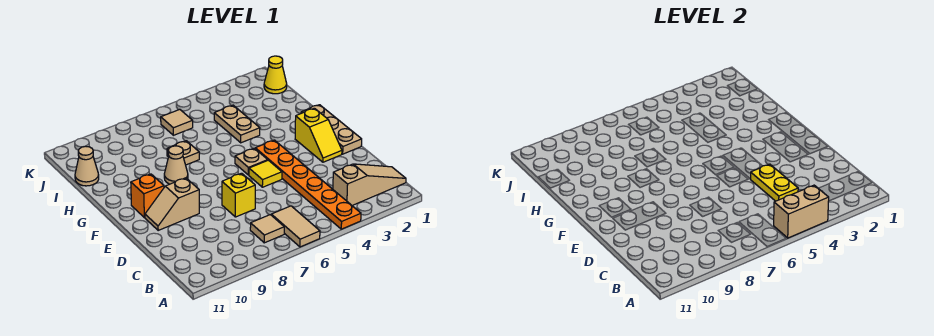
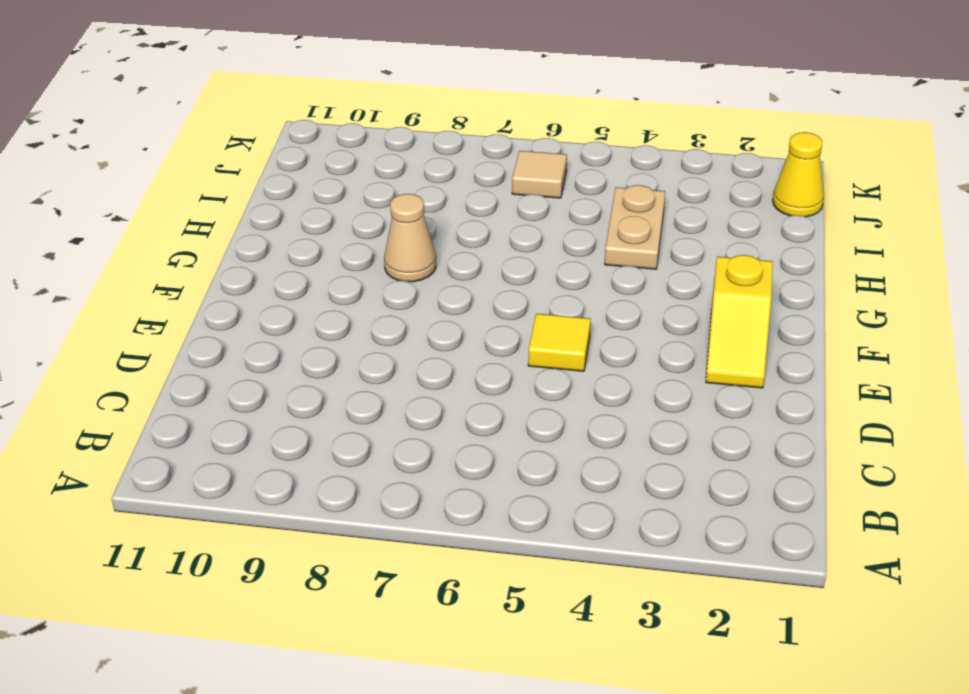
none -> orange plate A4:F4 level 1
none -> tan tile A6:B6 level 1
none -> tan slope B1:B3 level 1 top 3

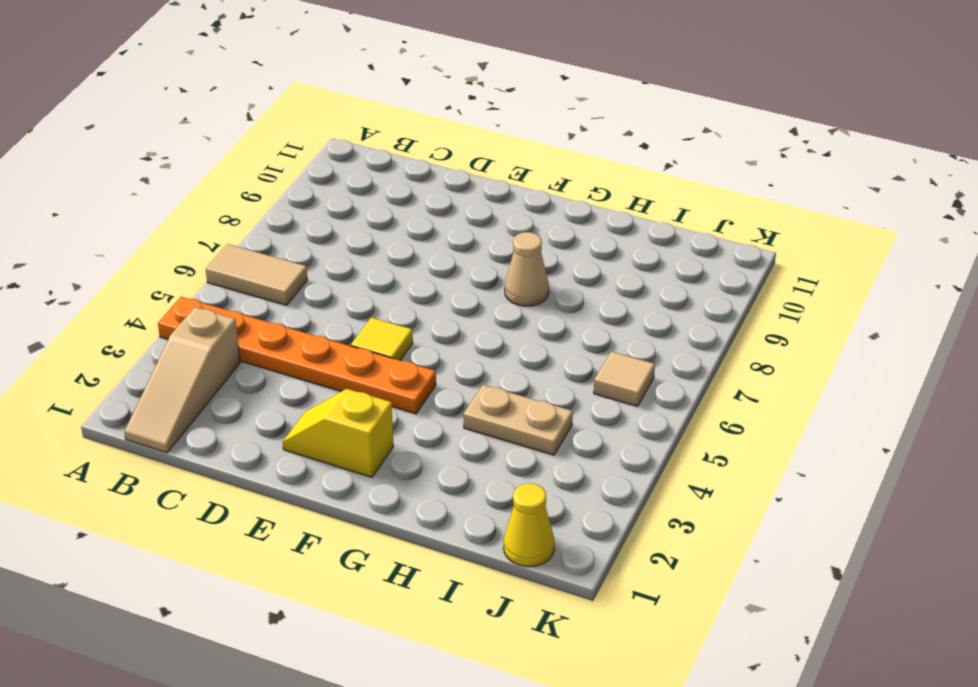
none -> tan tile B7 level 1
none -> yellow brick D7 level 1
none -> tan plate E1:G1 level 1

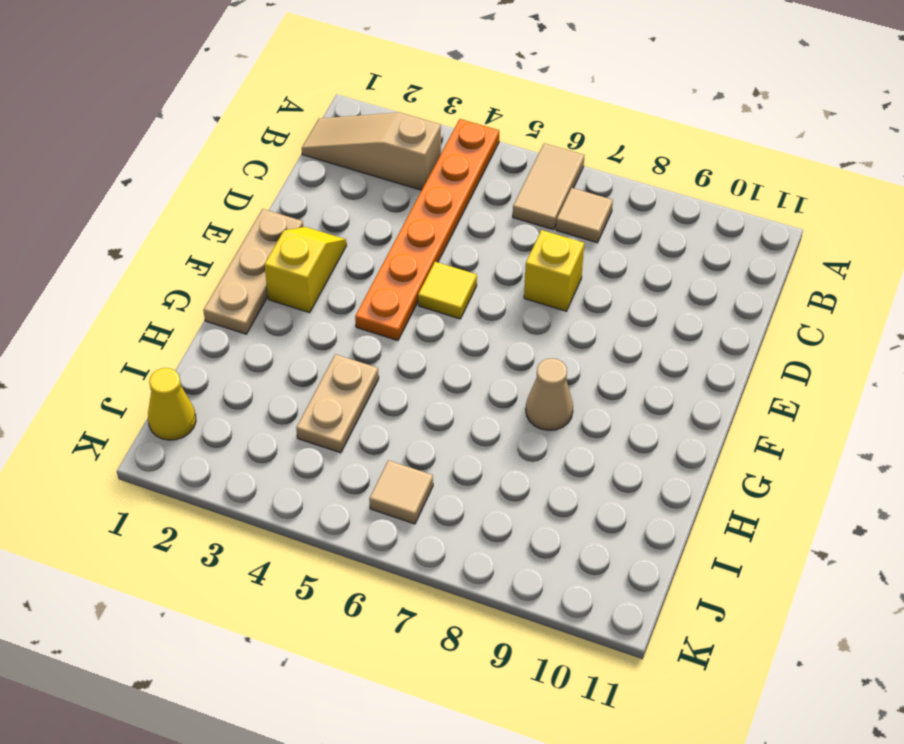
none -> tan slope E9:E10 level 1 top 9
none -> tan plate F5 level 1
none -> orange brick F10 level 1

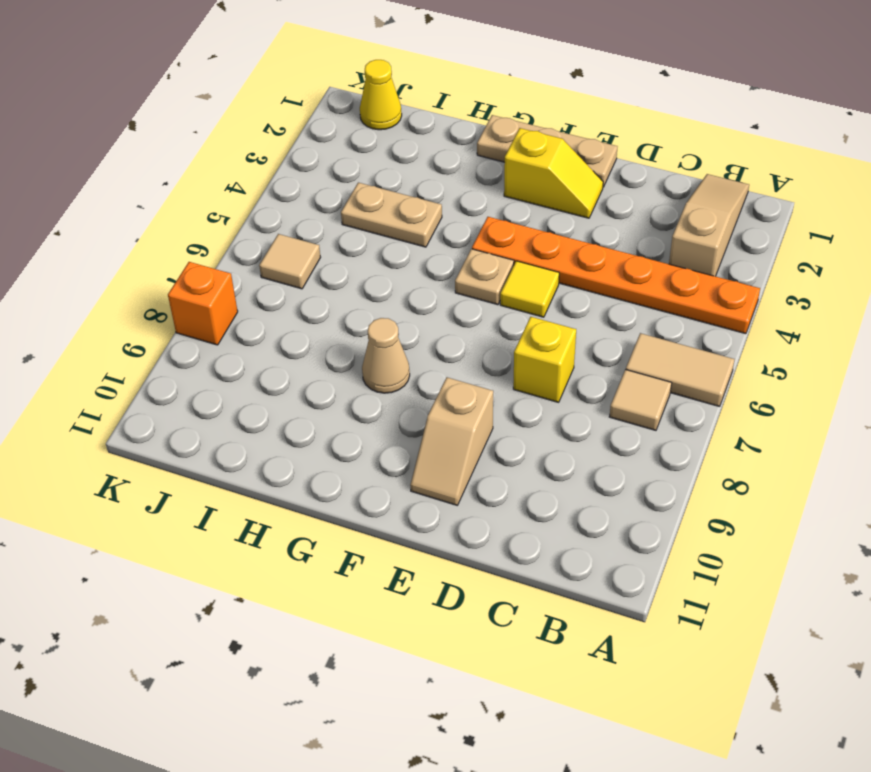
orange brick K8 level 1 -> orange brick F10 level 1
none -> tan plate H7 level 1
none -> tan cone I11 level 1
none -> tan brick A4:A5 level 2

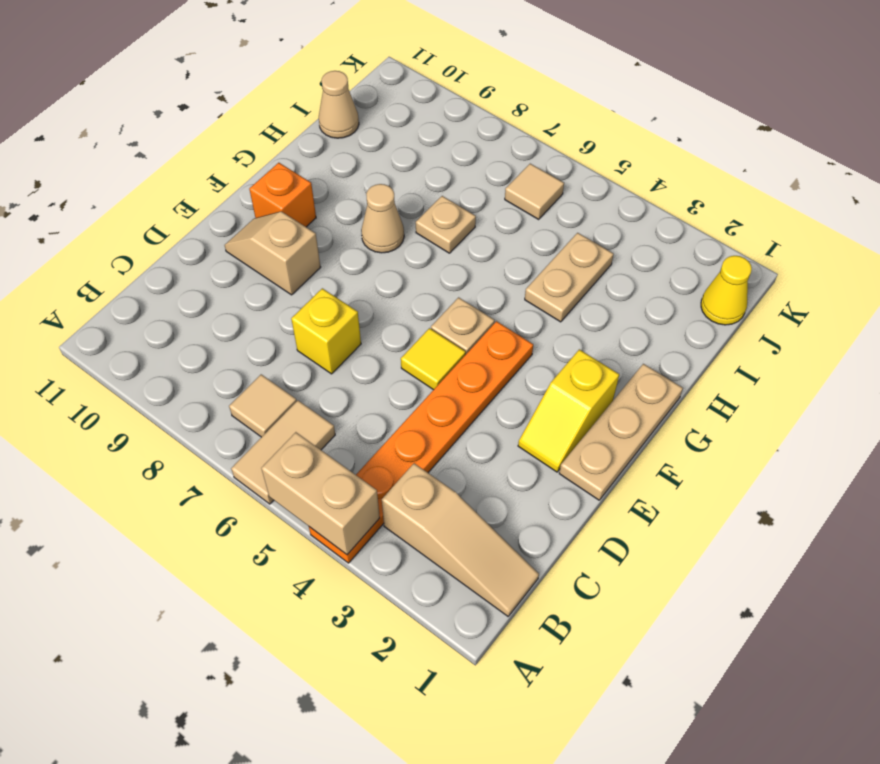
none -> yellow plate C4:D4 level 2

